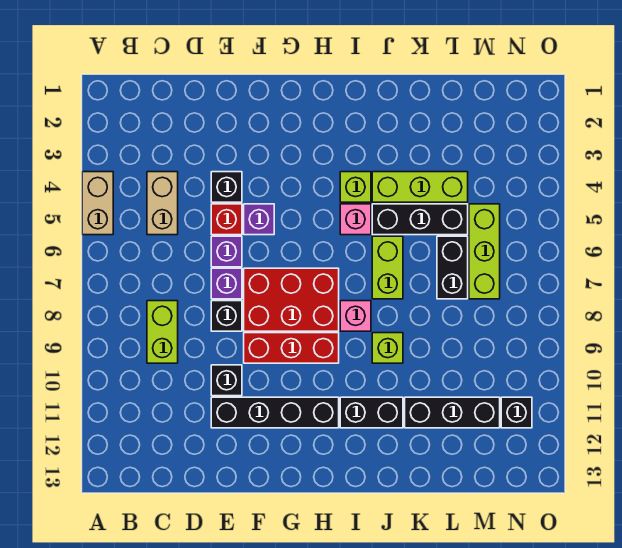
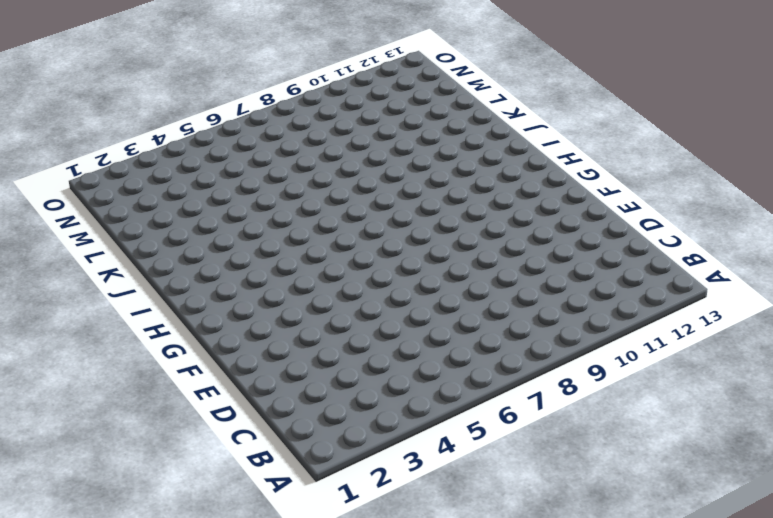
none -> tan brick A4:A5 level 1
none -> tan brick C4:C5 level 1
none -> lime brick C8:C9 level 1

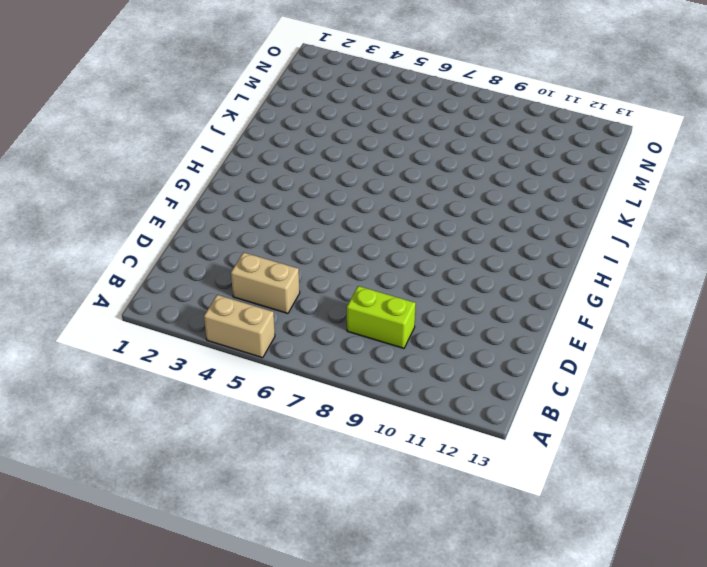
none -> black brick E4 level 1
none -> red brick E5 level 1
none -> purple brick E6 level 1

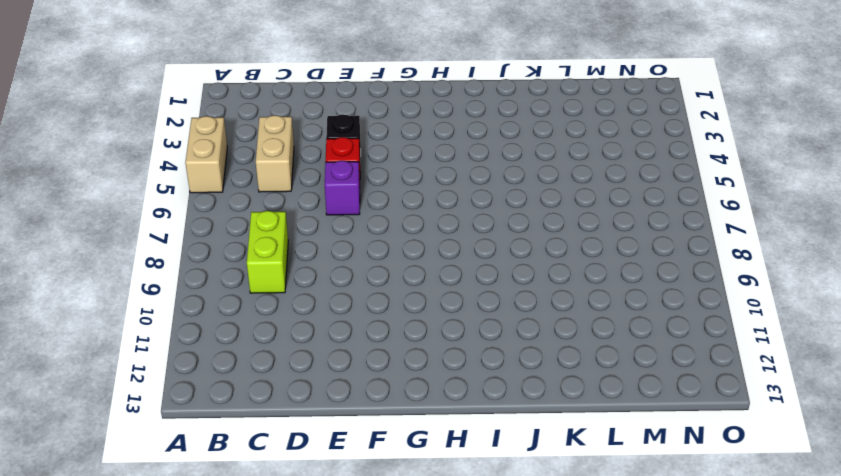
none -> purple brick E7 level 1
none -> black brick E8 level 1
none -> black brick E10 level 1

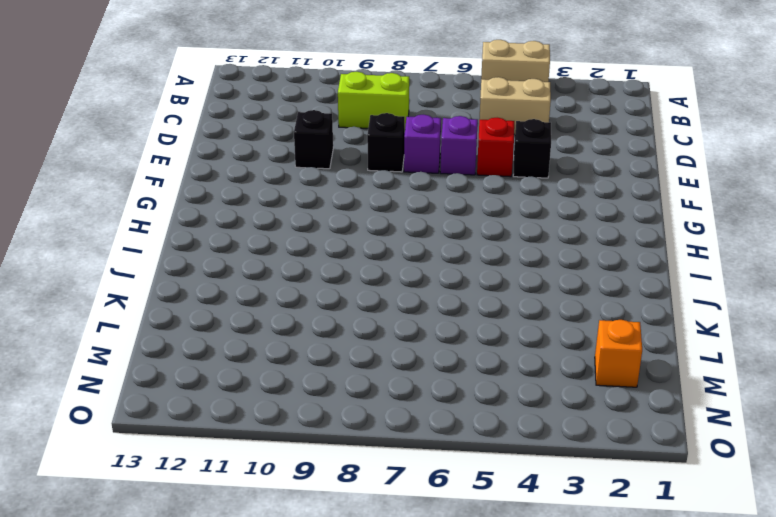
orange brick M2 level 1 -> none
none -> black brick E11:H11 level 1
none -> purple brick F5 level 1
none -> red brick F7:H8 level 1

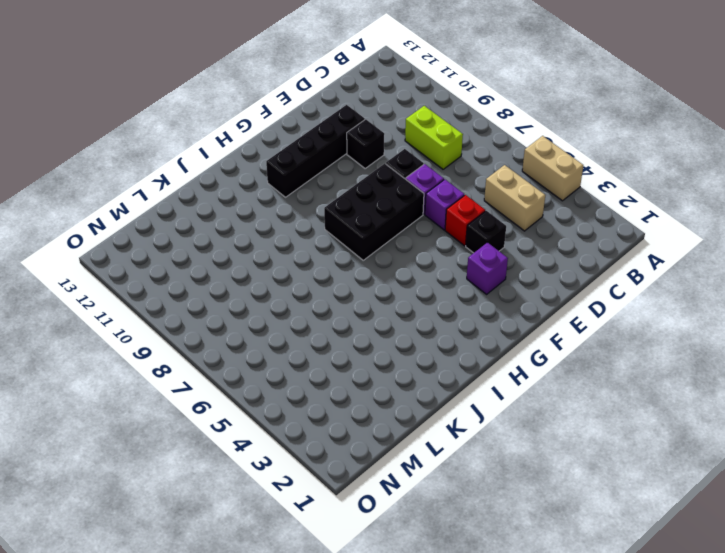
purple brick F3 level 1 -> purple brick F5 level 1
black brick F7:H8 level 1 -> red brick F7:H8 level 1
none -> red brick F9:H9 level 1
none -> lime brick I4 level 1
none -> pink brick I5 level 1

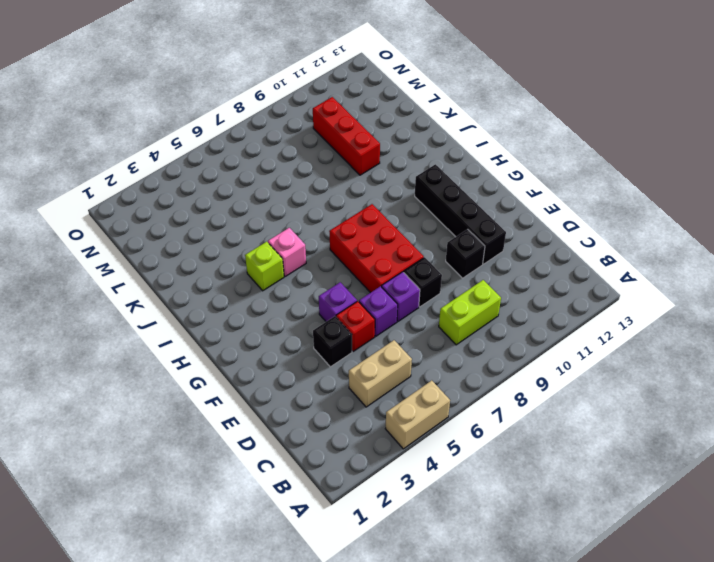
red brick K10:M10 level 1 -> red brick F9:H9 level 1
none -> pink brick I8 level 1
none -> black brick I11:J11 level 1
none -> lime brick J4:L4 level 1

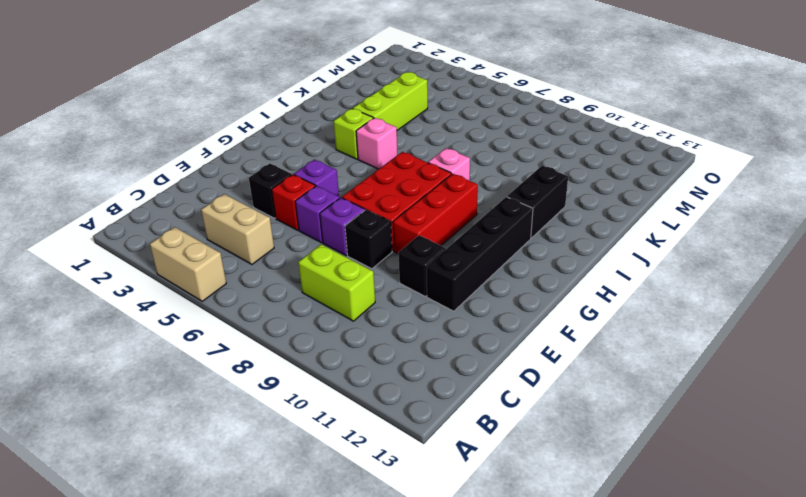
none -> black brick J5:L5 level 1
none -> lime brick J6:J7 level 1
none -> lime brick J9 level 1

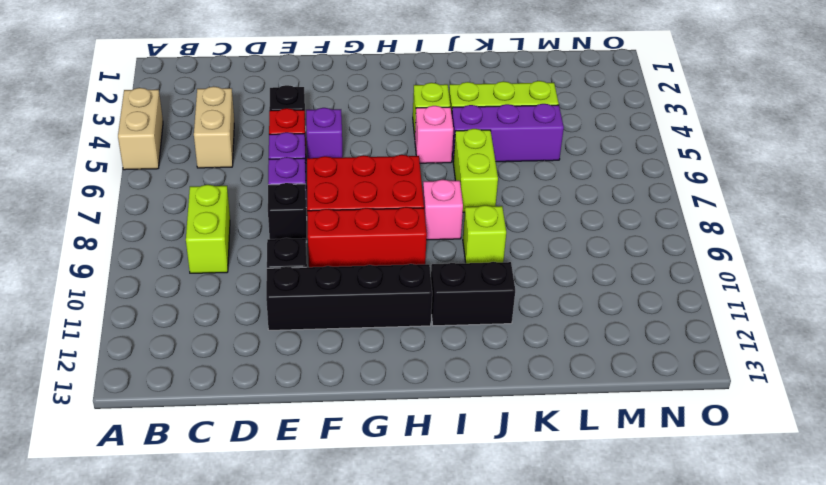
purple brick J5:L5 level 1 -> black brick J5:L5 level 1
none -> black brick K11:M11 level 1
none -> black brick L6:L7 level 1
none -> lime brick M5:M7 level 1

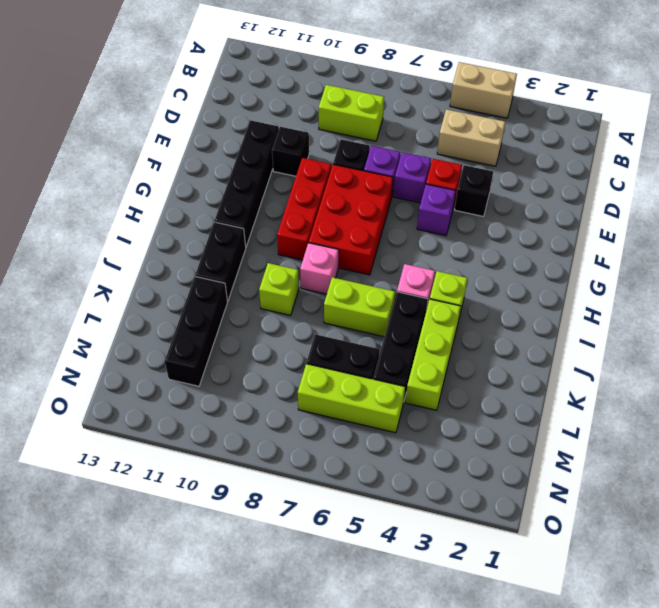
none -> black brick N11 level 1

